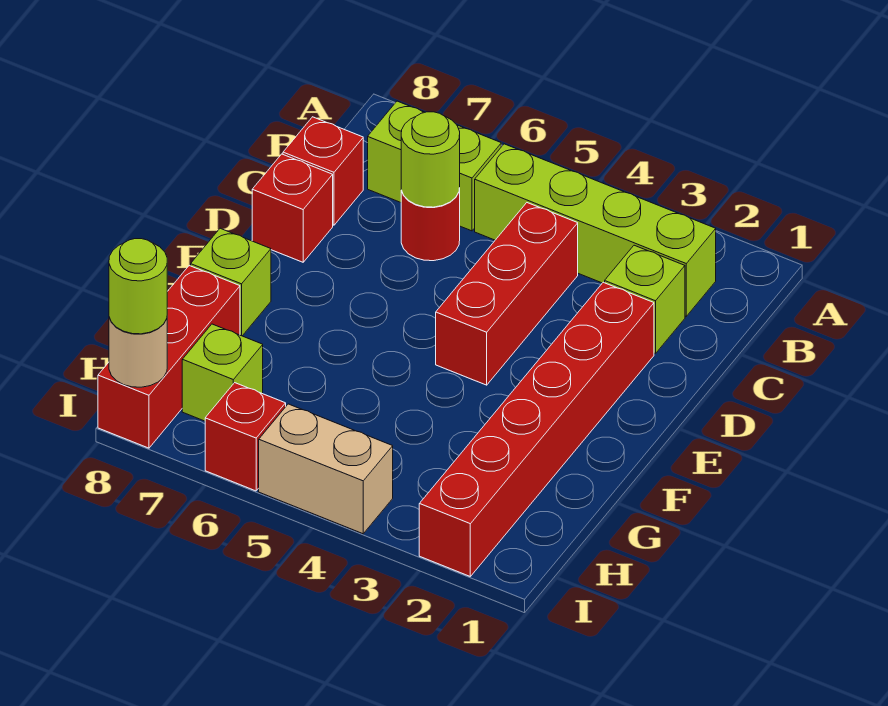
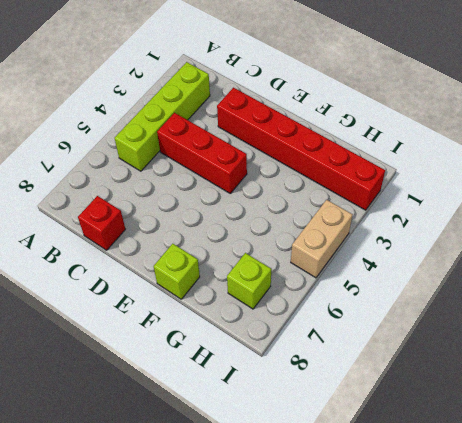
none -> lime brick B6:B7 level 1
none -> lime brick C2 level 1
none -> red round brick C6 level 1

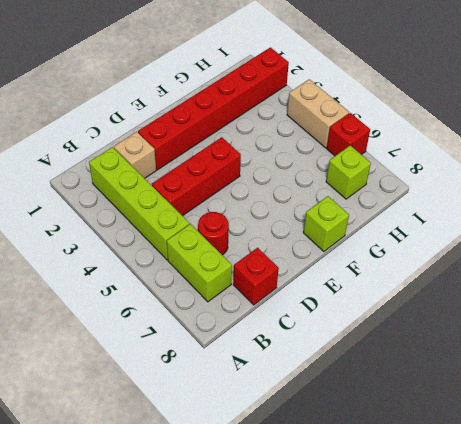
tan brick C2 level 1 -> lime brick C2 level 1
none -> red brick D8 level 1
none -> red brick G8:I8 level 1
none -> lime round brick C6 level 2

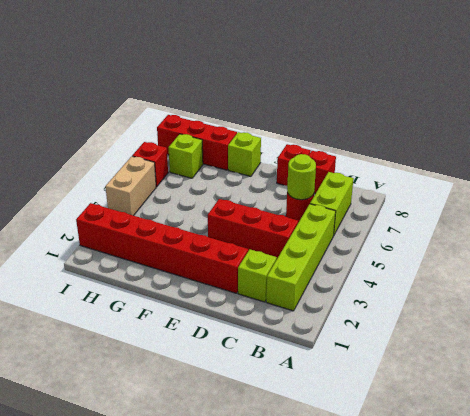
none -> tan round brick I8 level 2
none -> lime round brick I8 level 3

